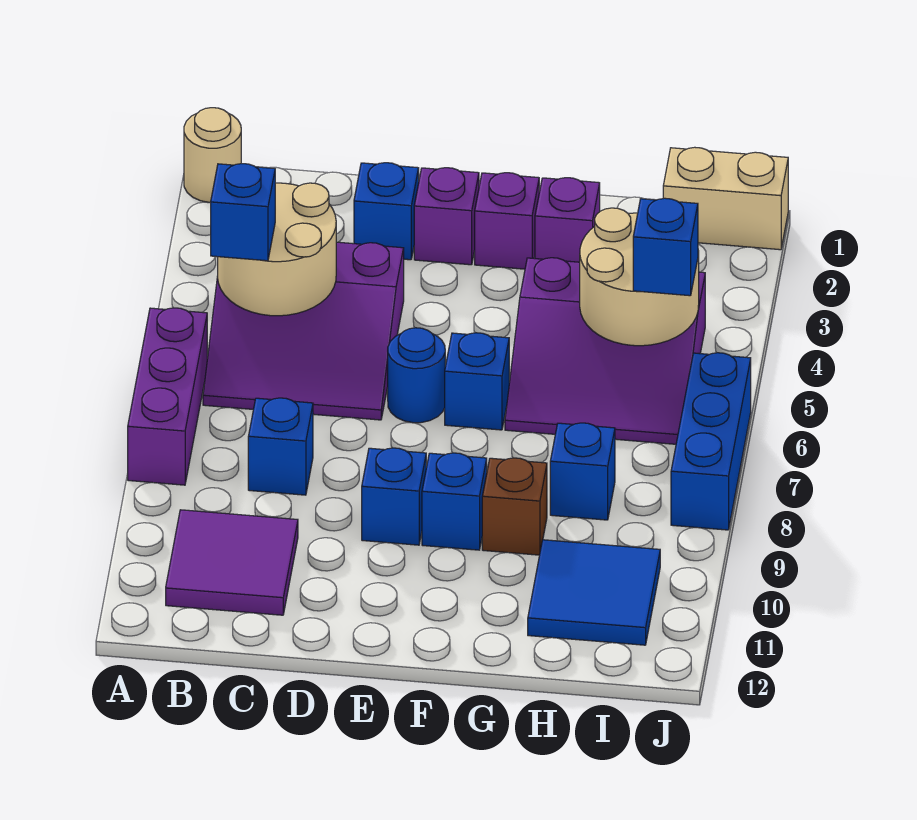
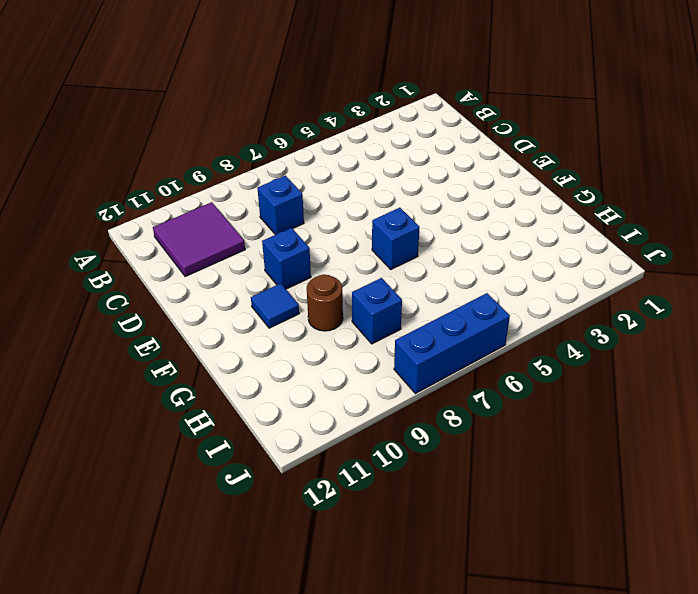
blue tile F10 level 1 -> none
brown round brick G9 level 1 -> brown brick G9 level 1
none -> tan round brick A1 level 1
none -> purple brick A6:A8 level 1
none -> purple slope B4:D6 level 1 top 4

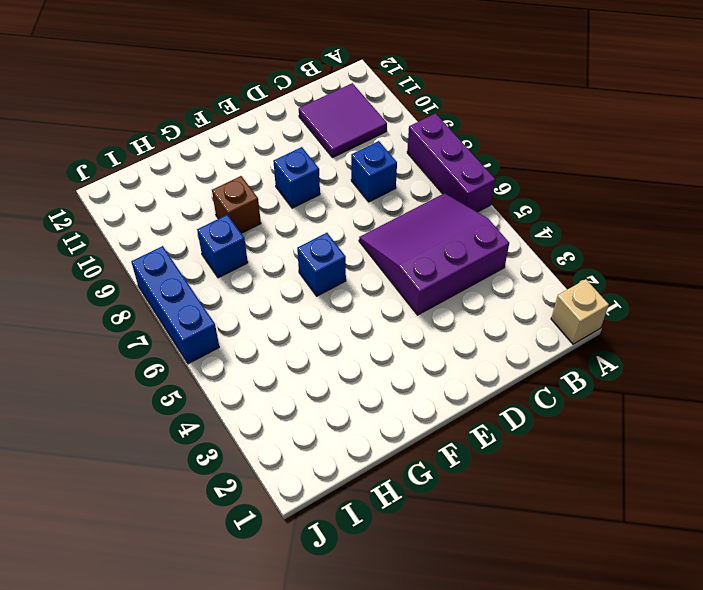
tan brick A1 level 1 -> tan round brick A1 level 1
none -> blue brick D2 level 1
none -> purple brick E2 level 1
none -> blue round brick E6 level 1

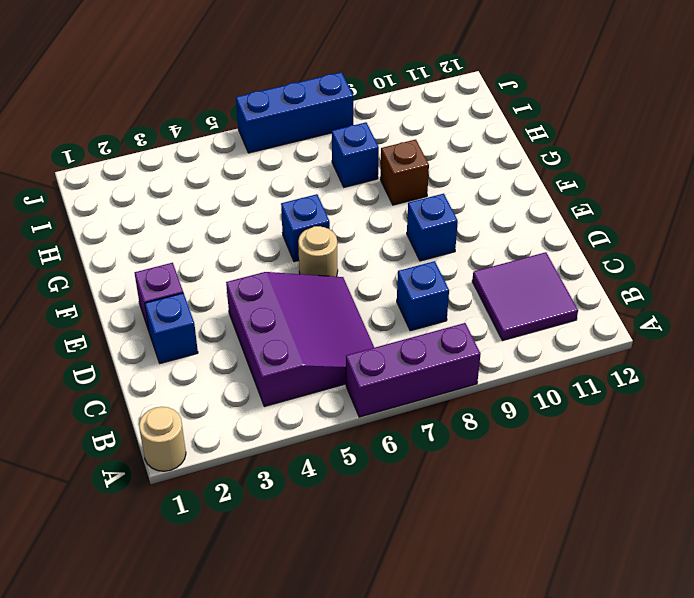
tan round brick E6 level 1 -> blue round brick E6 level 1
none -> purple brick F2 level 1
none -> blue brick F9 level 1
none -> purple brick G2 level 1

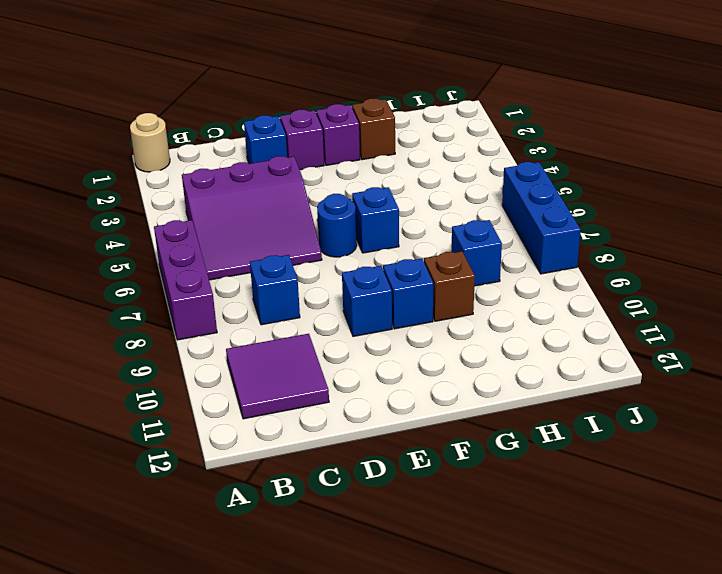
brown brick G2 level 1 -> purple brick G2 level 1
none -> purple slope G4:I6 level 1 top 4
none -> blue tile H10:I11 level 1
none -> tan brick I1:J1 level 1

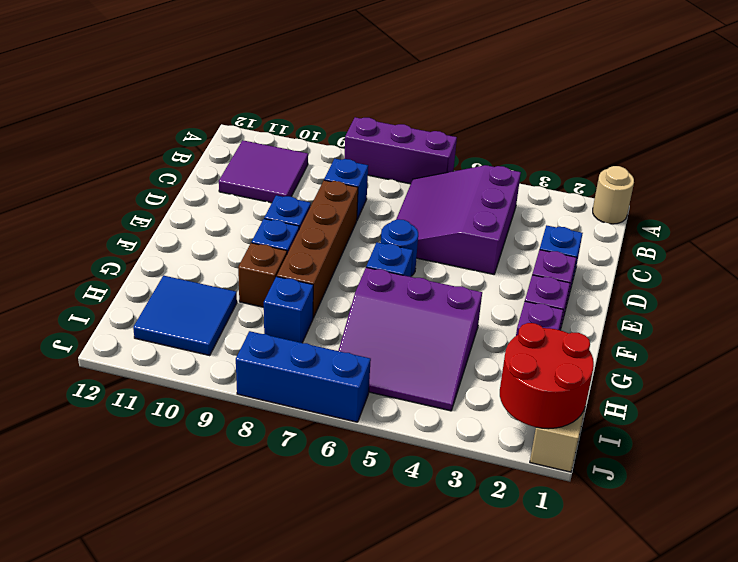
brown brick D8:G8 level 1 -> none
purple slope G4:I6 level 1 top G -> purple slope G4:I6 level 1 top 4
red round brick I1:J2 level 2 -> none
none -> tan round brick B4:C5 level 2
none -> tan round brick H4:I5 level 2
none -> blue brick B5 level 3

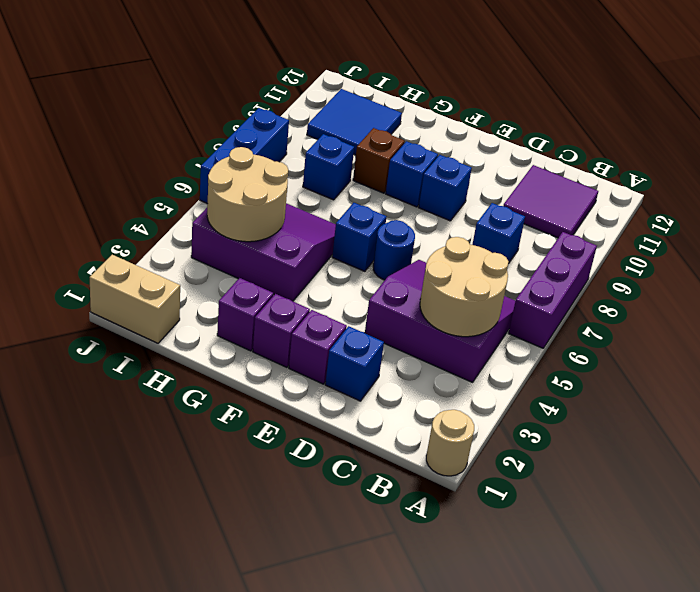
none -> blue brick B5 level 3
none -> blue brick I5 level 3

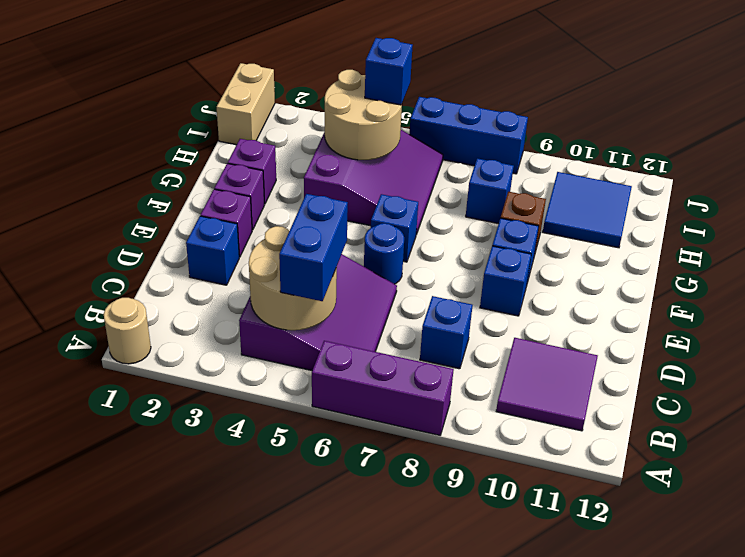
blue brick B5:C5 level 3 -> blue brick B5 level 3

